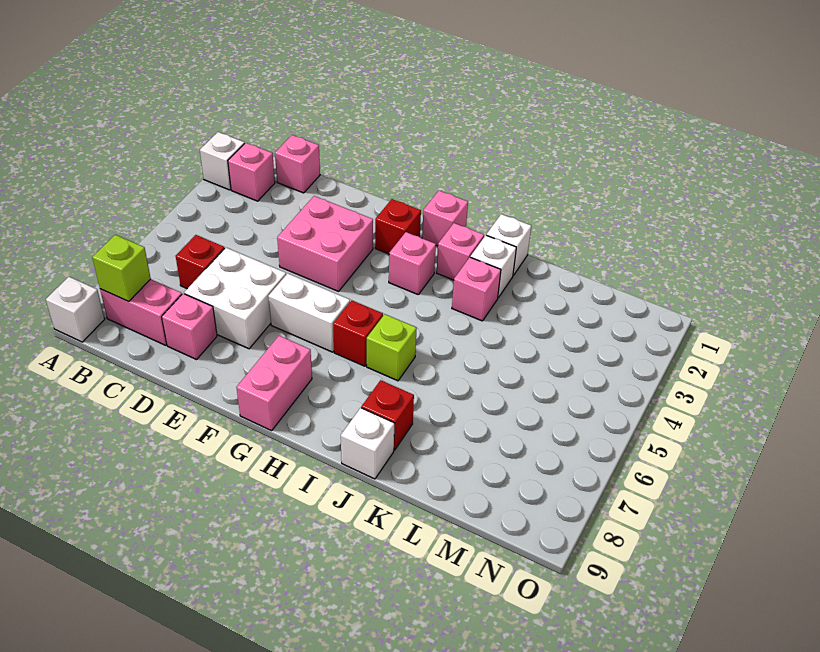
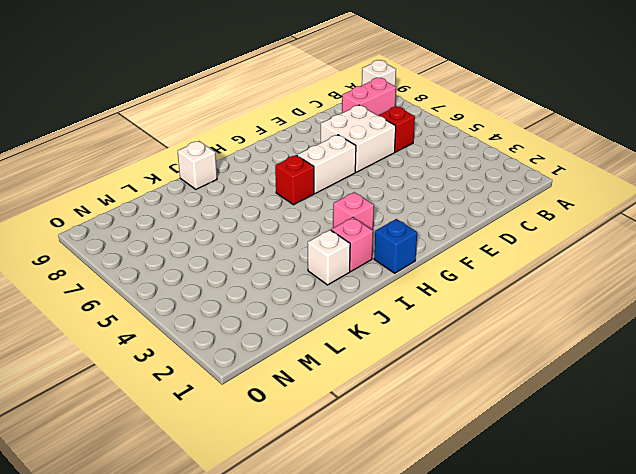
blue brick H1 level 1 -> pink brick H1 level 1
none -> white brick A2 level 1
none -> pink brick B2 level 1
none -> pink brick C1 level 1

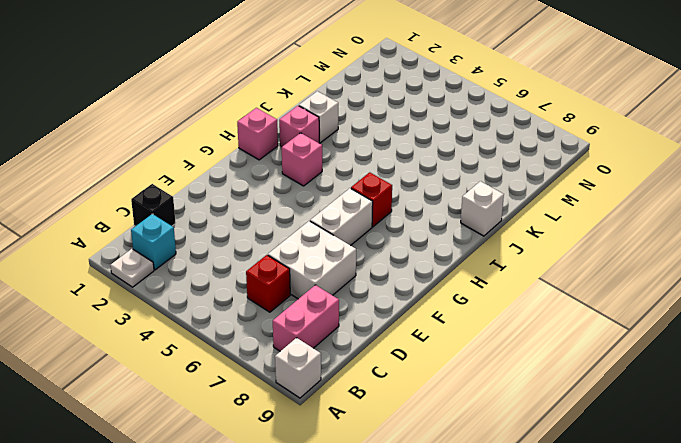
white plate A2 level 1 -> white brick A2 level 1
cyan brick B2 level 1 -> pink brick B2 level 1
black brick C1 level 1 -> pink brick C1 level 1
none -> pink brick D8 level 1
none -> pink brick E3:F4 level 1
none -> red brick G2 level 1

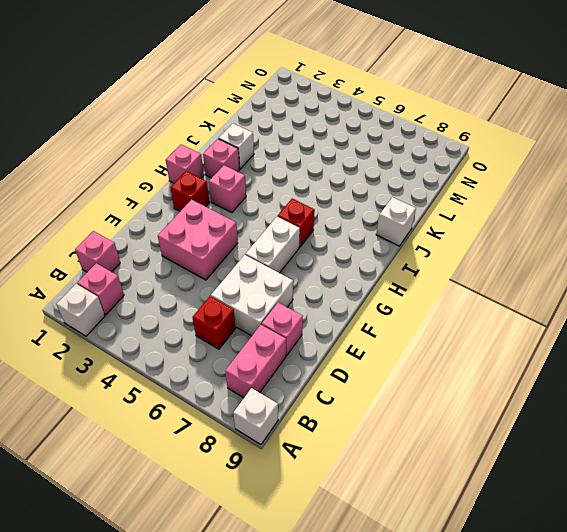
none -> pink brick G8:G9 level 1
none -> lime brick I6 level 1
none -> white brick J1 level 1

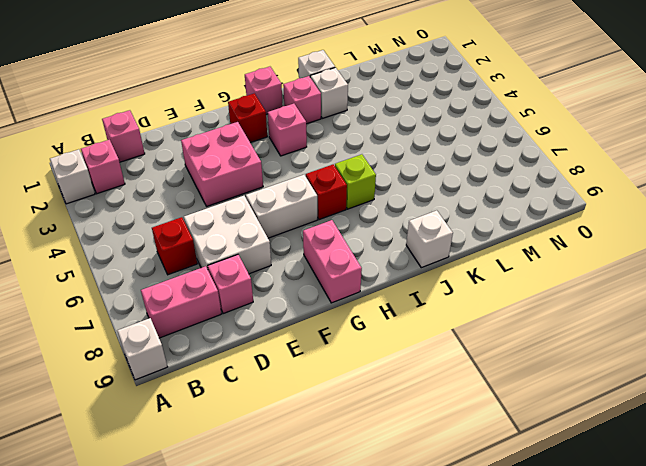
none -> pink brick J3 level 1
none -> red brick J8 level 1
none -> lime brick B8 level 2

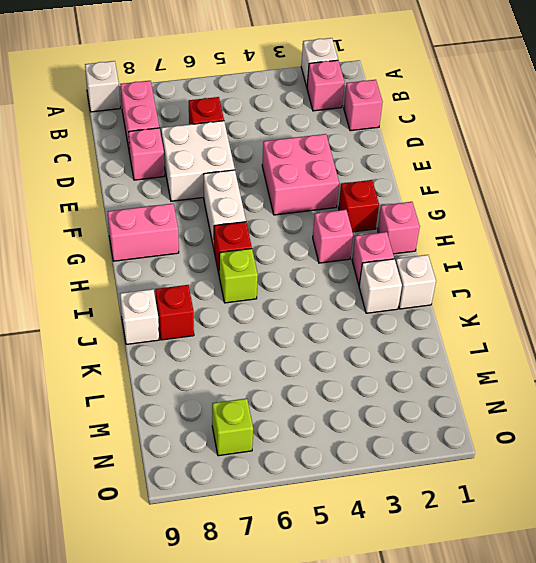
lime brick N7 level 1 -> lime brick B8 level 2
none -> pink brick J3 level 1

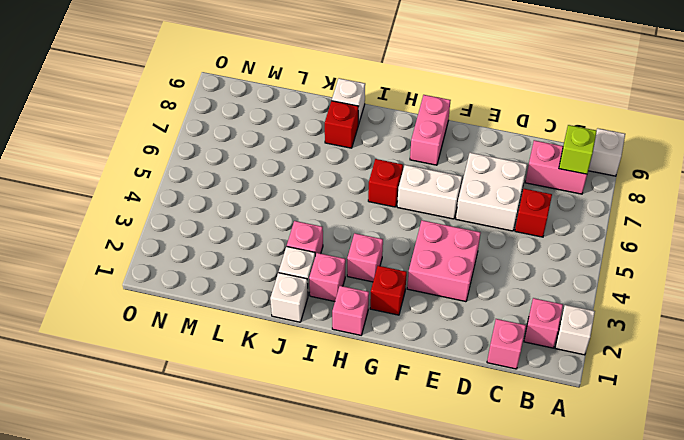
none -> pink brick D8 level 1
none -> lime brick I6 level 1

